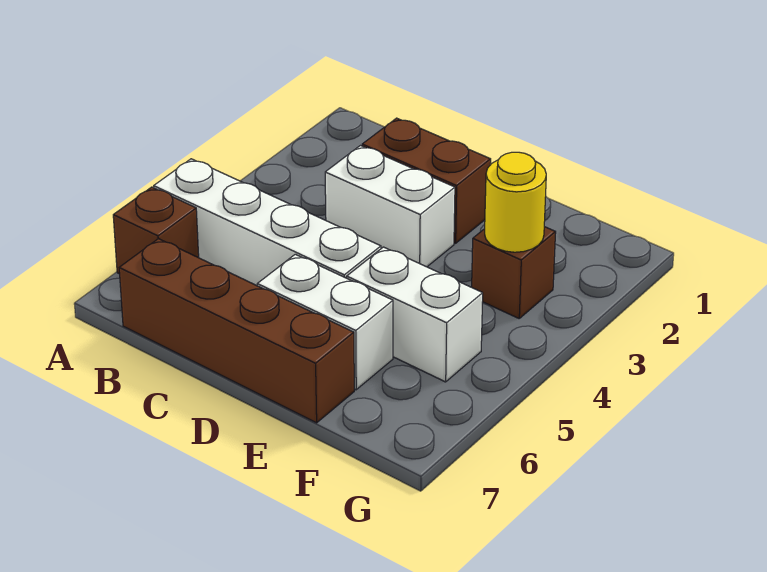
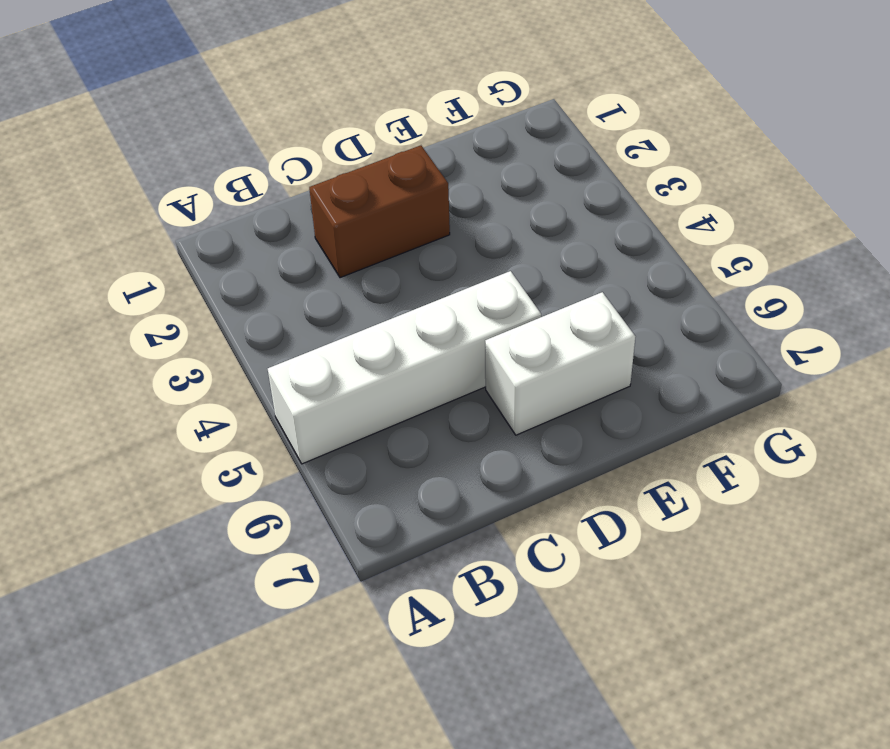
none -> brown brick A6 level 1
none -> brown brick B7:E7 level 1

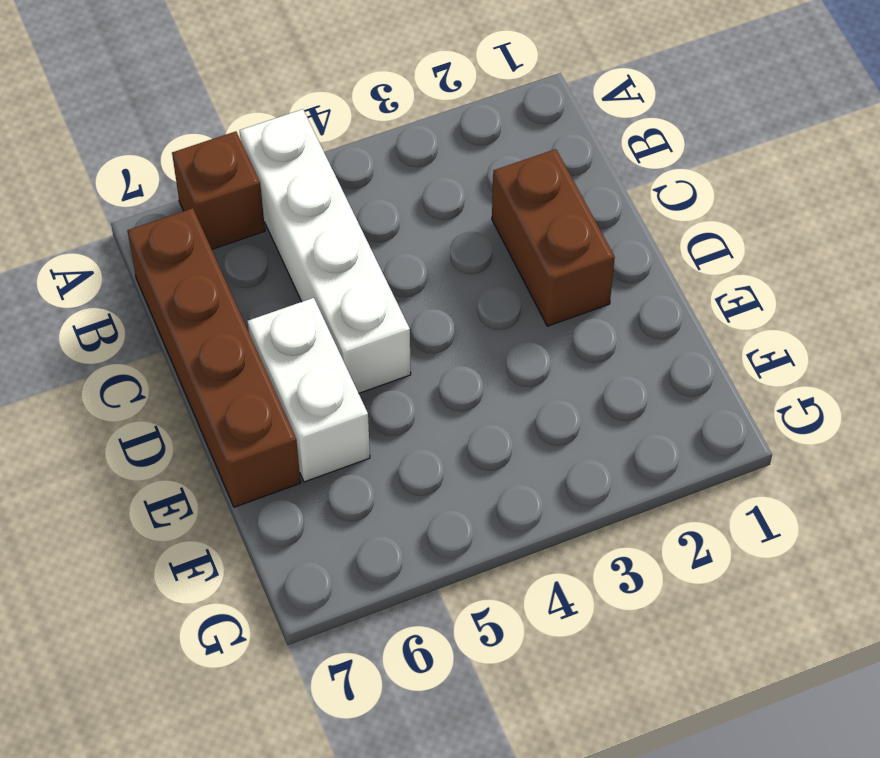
none -> white brick C3:D3 level 1
none -> white brick E5:F5 level 1

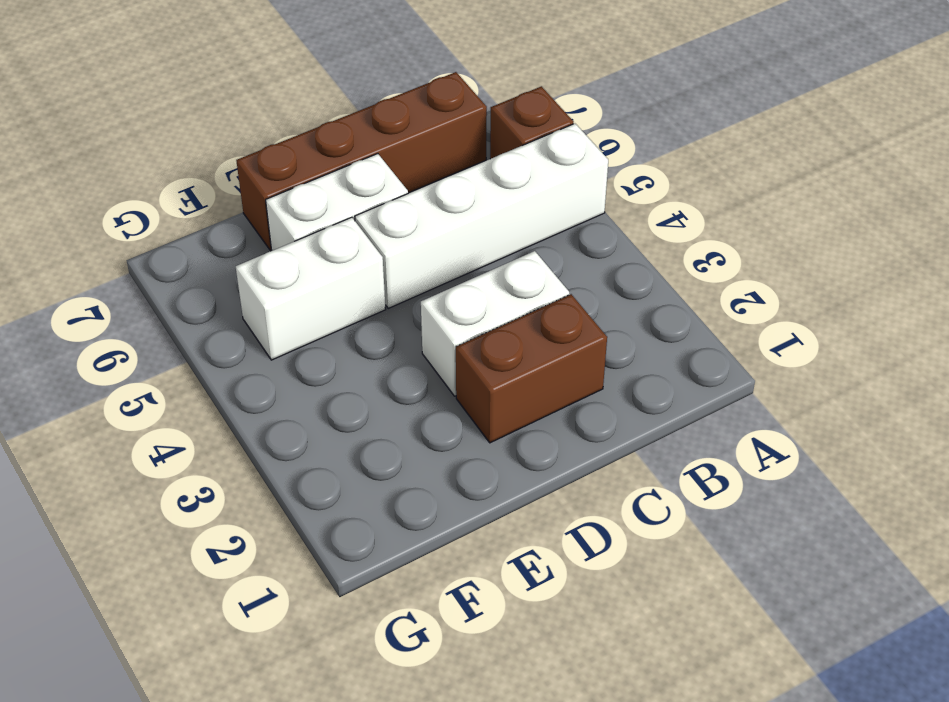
none -> brown brick F3 level 1
none -> yellow round brick F3 level 2

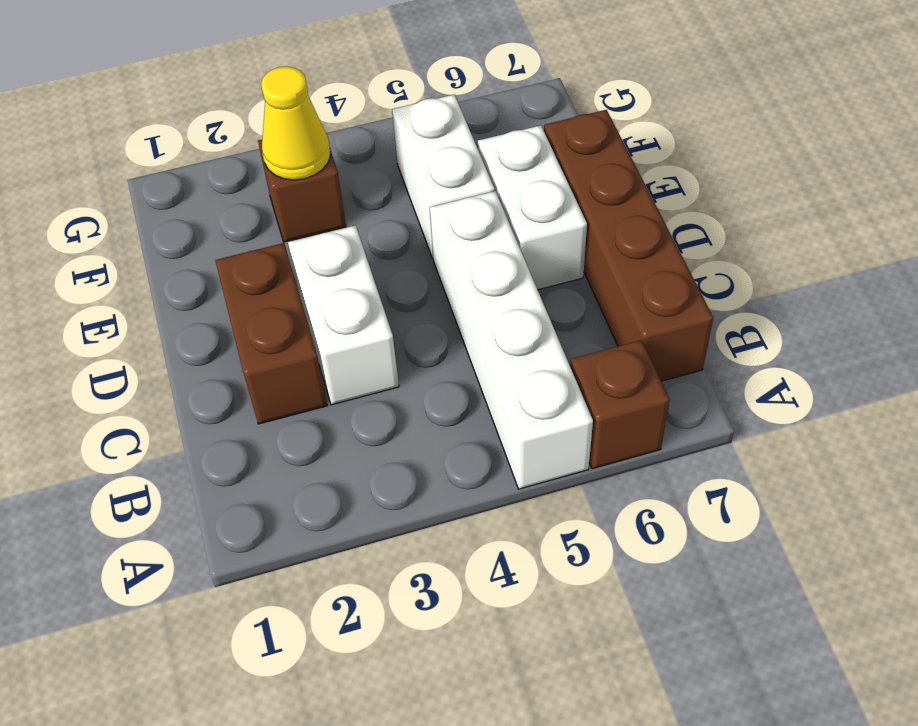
yellow cone F3 level 2 -> yellow round brick F3 level 2

